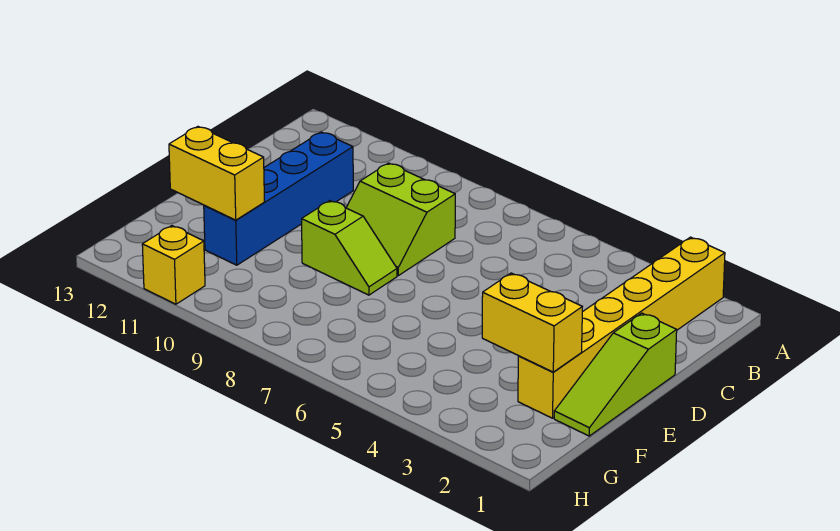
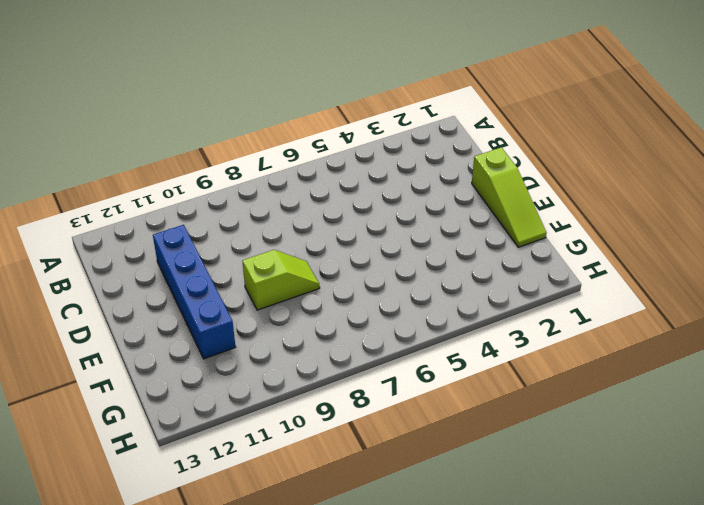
none -> yellow brick A2:F2 level 1
none -> lime slope C8:D9 level 1 top C

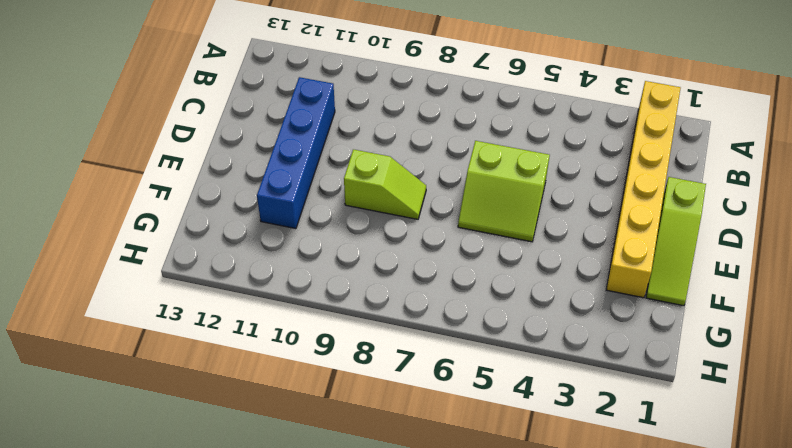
lime slope D5:E6 level 1 top D -> lime slope C8:D9 level 1 top C
none -> yellow brick H11 level 1
none -> yellow brick F2:F3 level 2

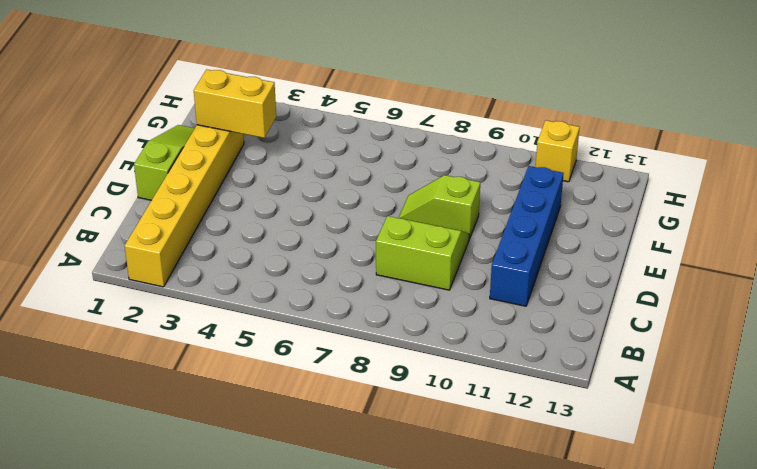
none -> yellow brick F11:F12 level 2

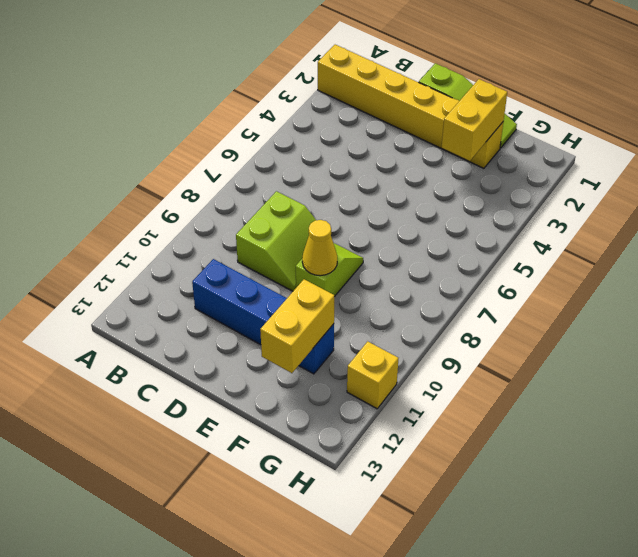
yellow cone E9 level 2 -> none

